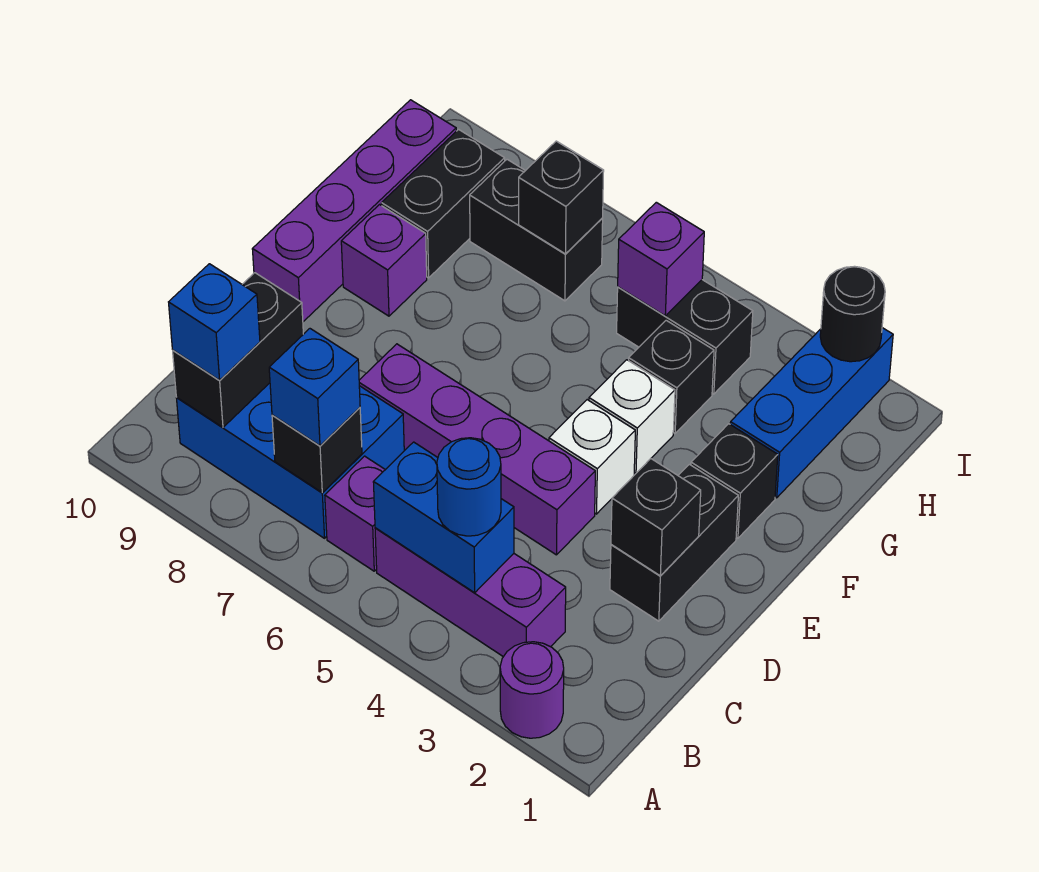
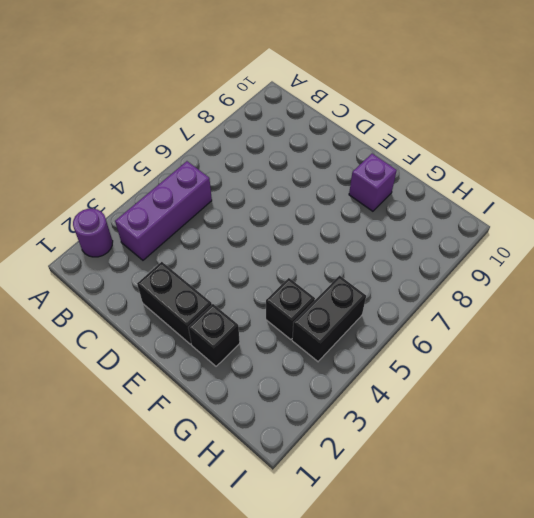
none -> purple brick B6 level 1
none -> blue brick B7:C9 level 1
none -> purple brick D4:D7 level 1

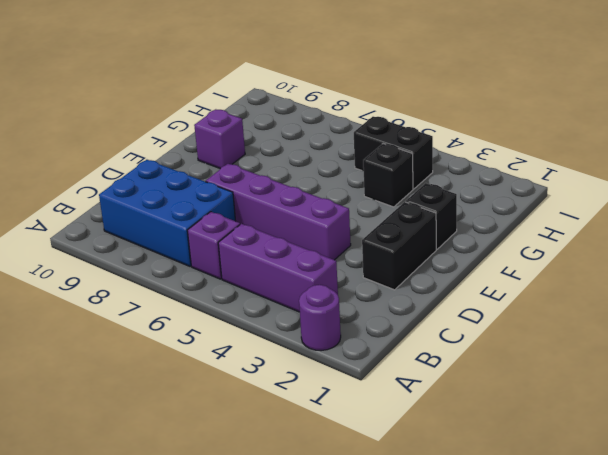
none -> white brick E4 level 1
none -> purple brick E10:H10 level 1
none -> white brick F4 level 1

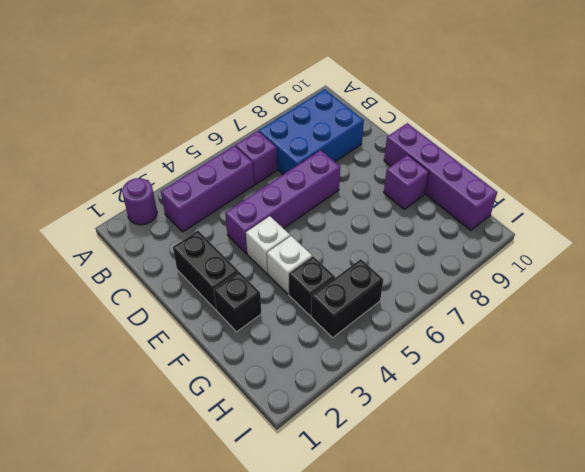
none -> blue brick G2:I2 level 1
none -> black brick G9:H9 level 1
none -> black brick H7:H8 level 1

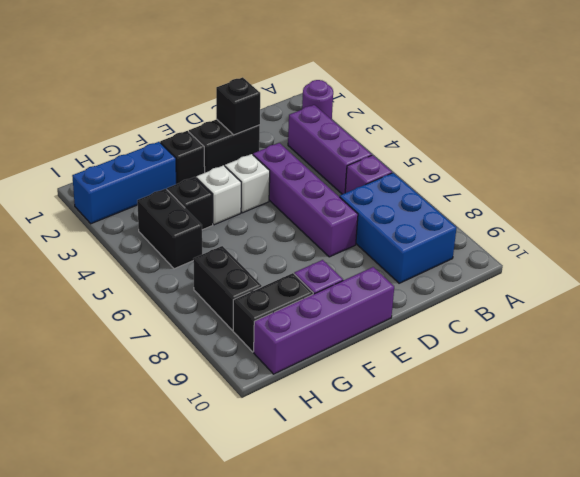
none -> blue brick B4:B5 level 2
none -> black brick B7 level 2
none -> black brick B9:C9 level 2

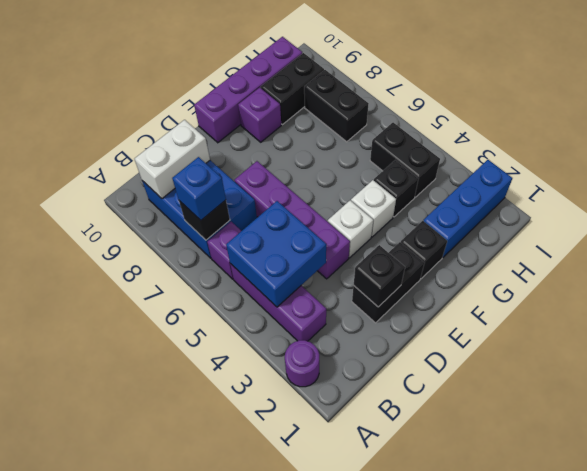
blue brick B4:C5 level 2 -> blue brick B4:B5 level 2
white brick B9:C9 level 2 -> black brick B9:C9 level 2
none -> purple brick H5 level 2
none -> black brick H7 level 2
none -> black round brick I2 level 2

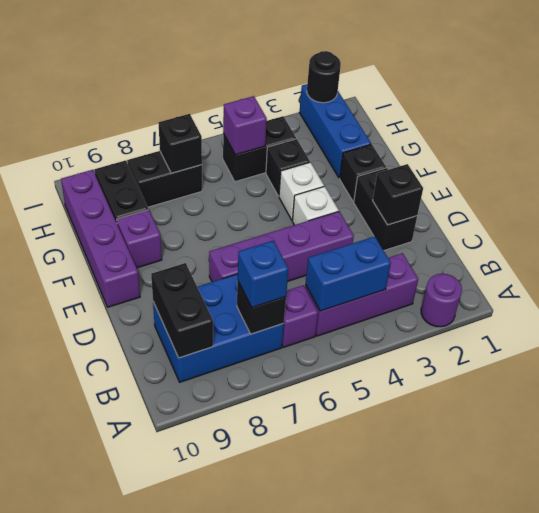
none -> blue round brick B4 level 3
none -> blue brick B9 level 3

